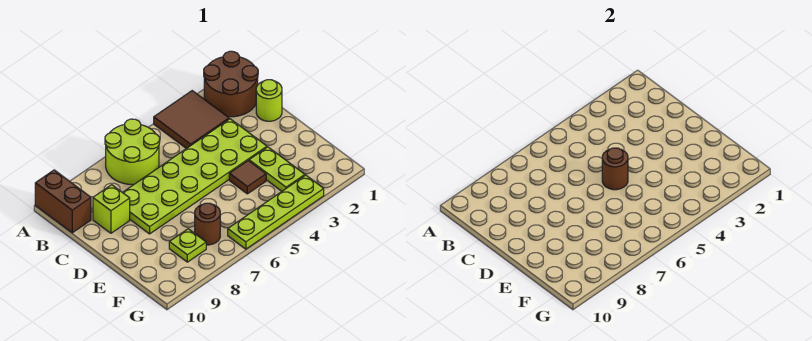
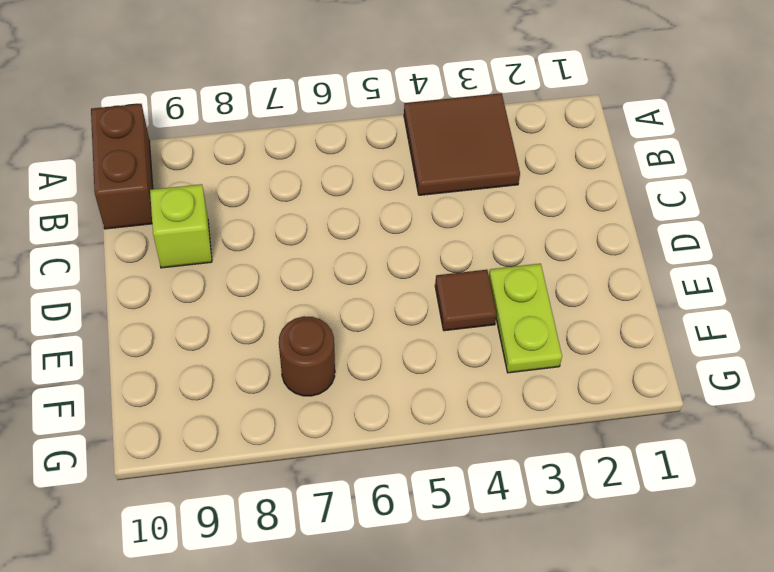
none -> brown round brick A1:B2 level 1
none -> lime round brick A6:B7 level 1
none -> lime round brick C1 level 1

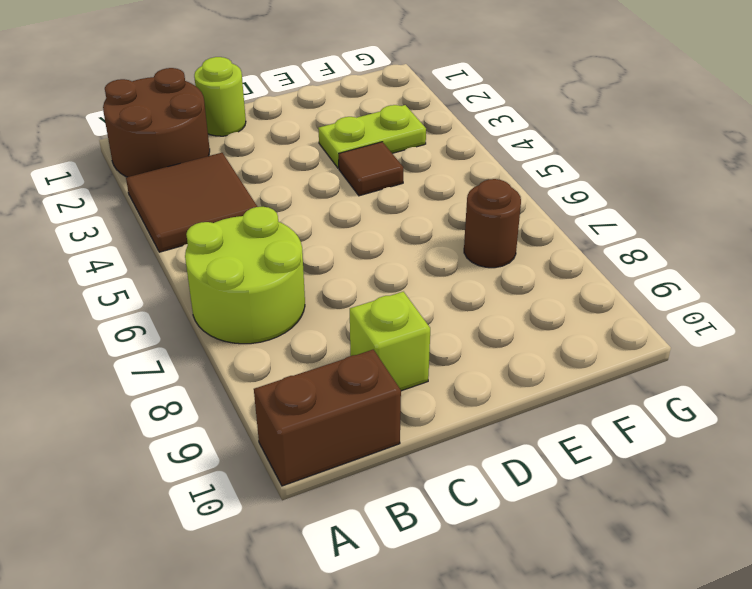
none -> lime plate C3:D8 level 1
none -> lime plate F8 level 1
none -> lime plate G3:G6 level 1

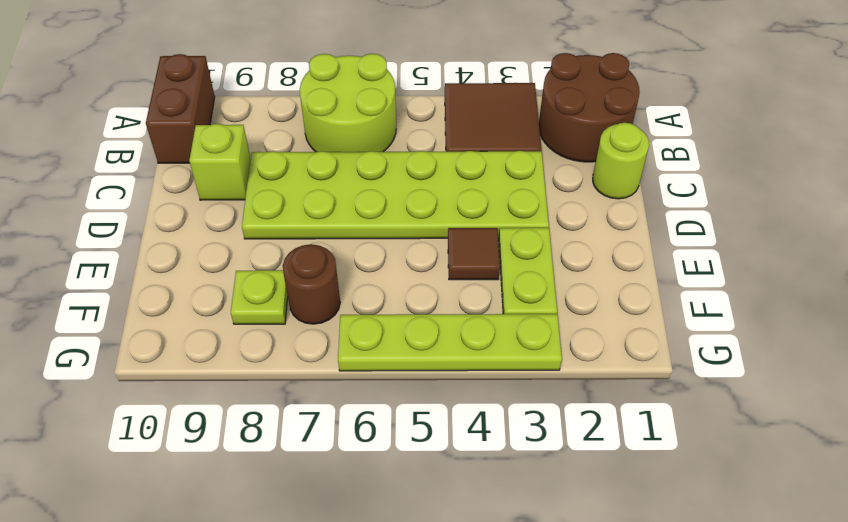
none -> brown round brick D5 level 2

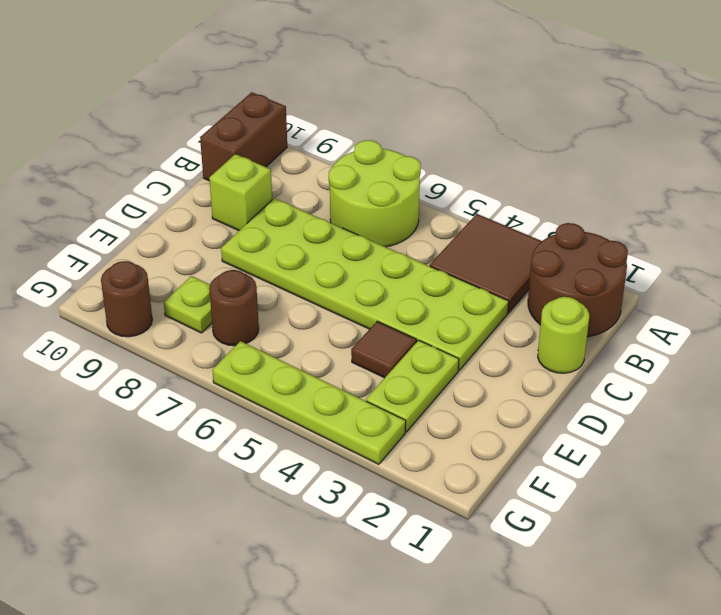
brown round brick G9 level 1 -> brown round brick D5 level 2

